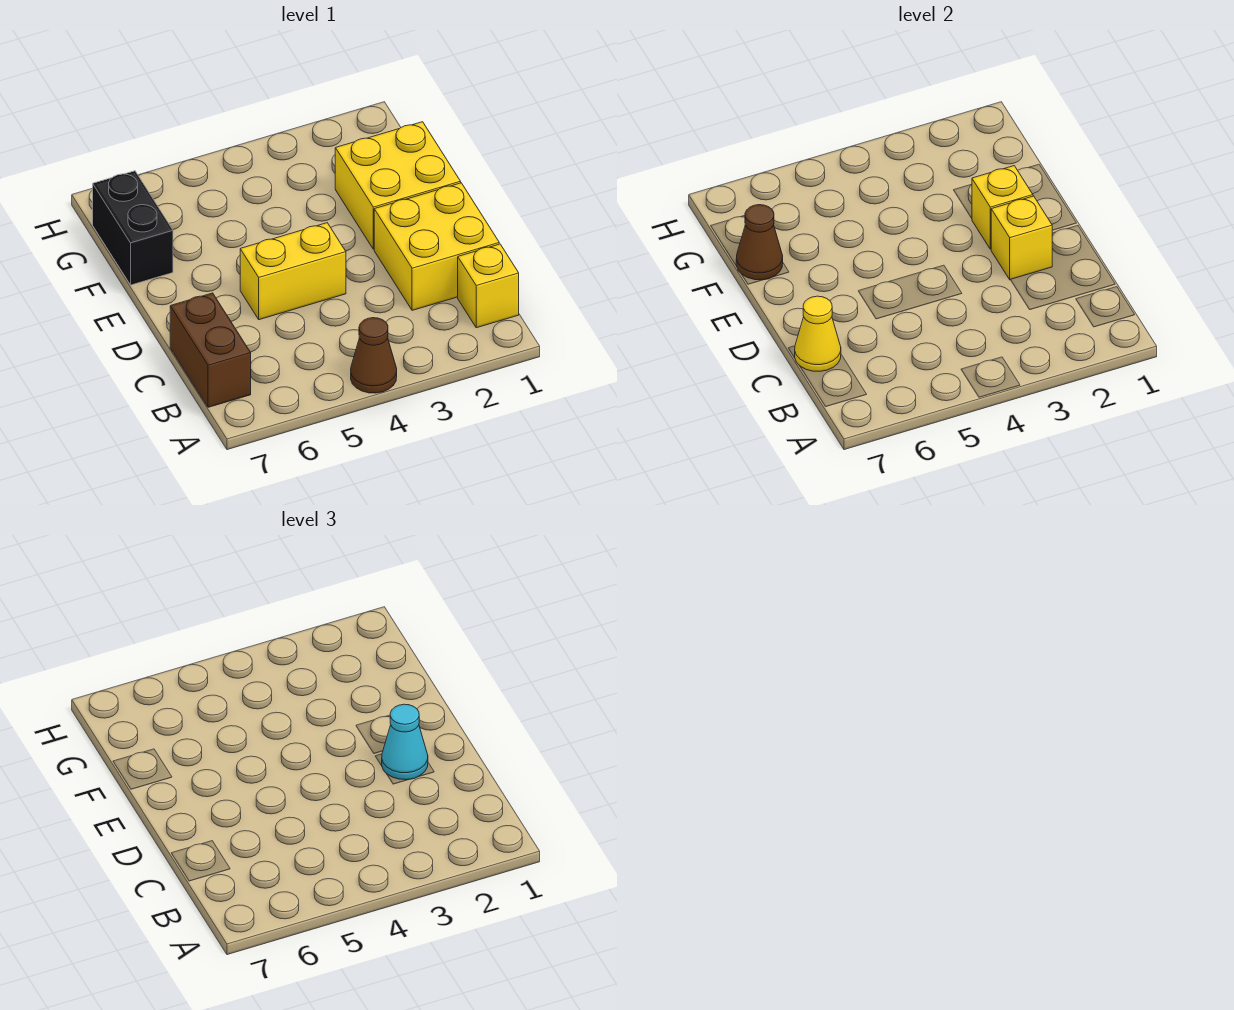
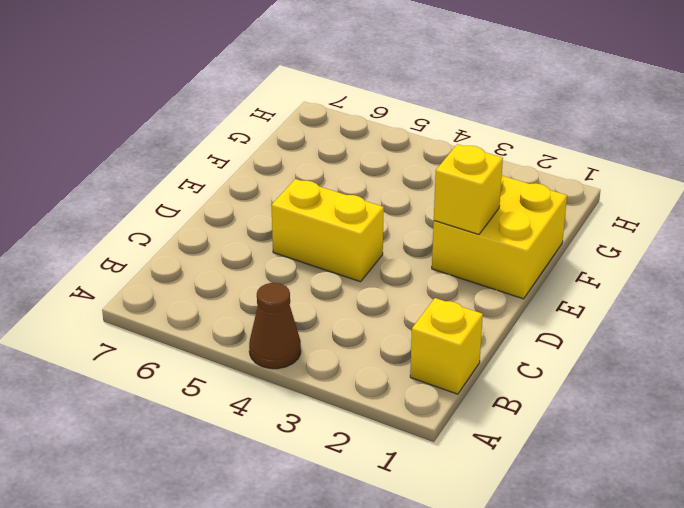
none -> brown brick B7:C7 level 1
none -> yellow brick C1:D2 level 1
none -> black brick F7:G7 level 1

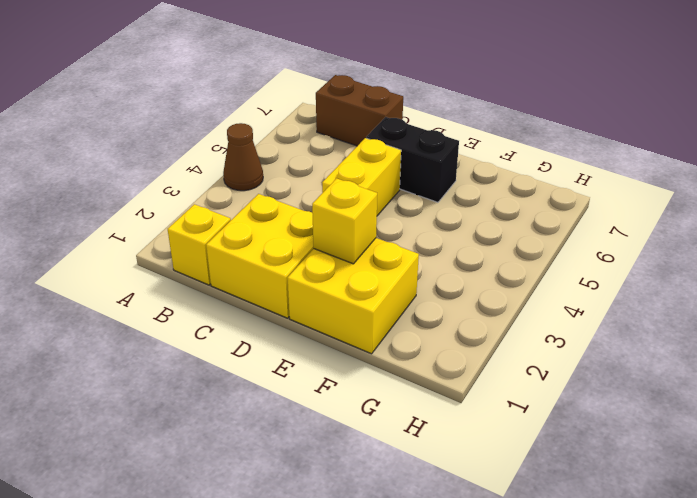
black brick D6:E6 level 1 -> black brick F7:G7 level 1
none -> yellow cone C7 level 2
none -> yellow brick D2 level 2
none -> brown cone F7 level 2

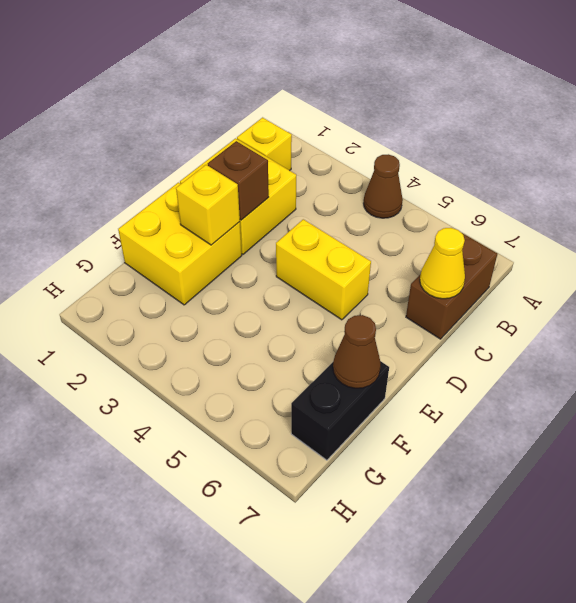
brown brick D2 level 2 -> yellow brick D2 level 2
none -> cyan cone D2 level 3

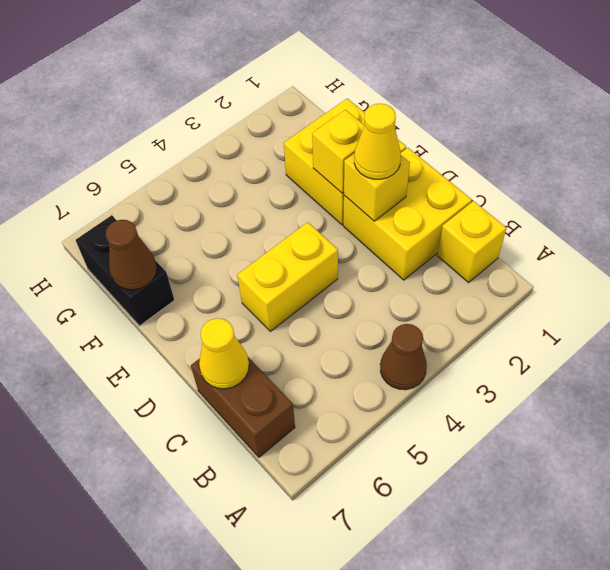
yellow cone D2 level 3 -> cyan cone D2 level 3

